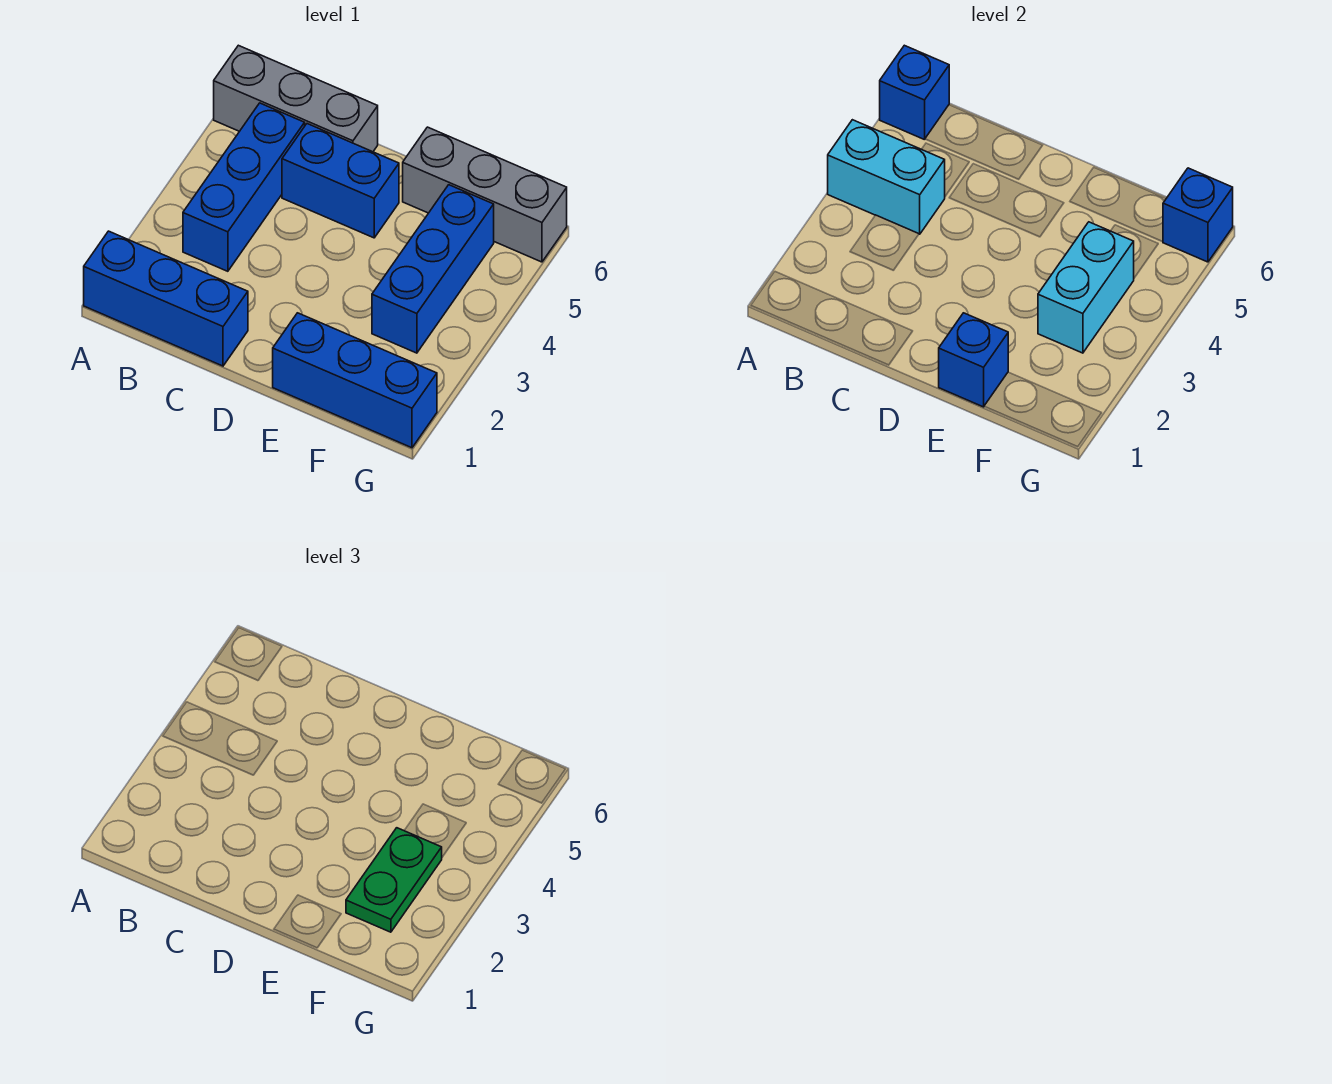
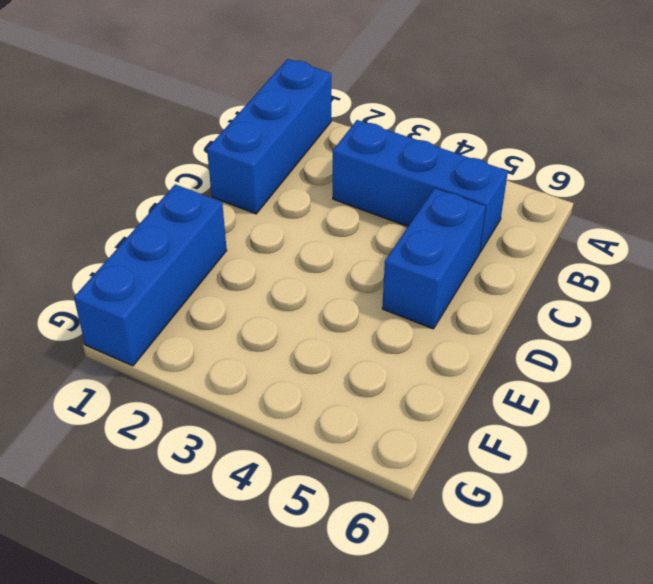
none -> grey brick A6:C6 level 1
none -> grey brick E6:G6 level 1
none -> blue brick F3:F5 level 1

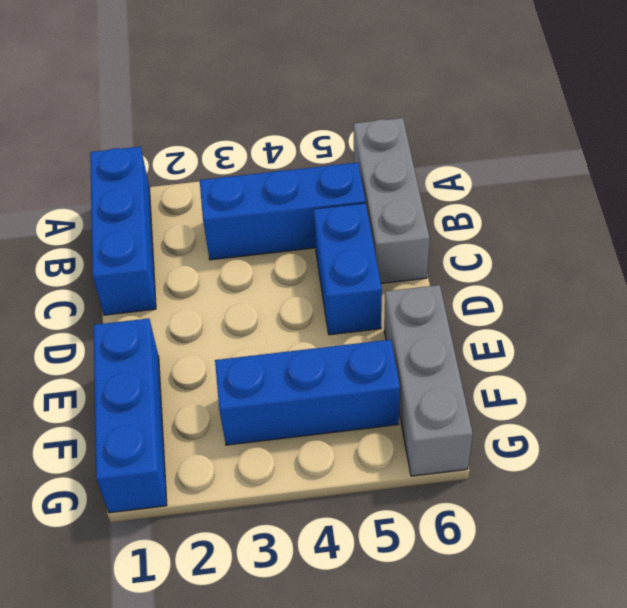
none -> cyan brick A4:B4 level 2
none -> blue brick A6 level 2
none -> blue brick E1 level 2

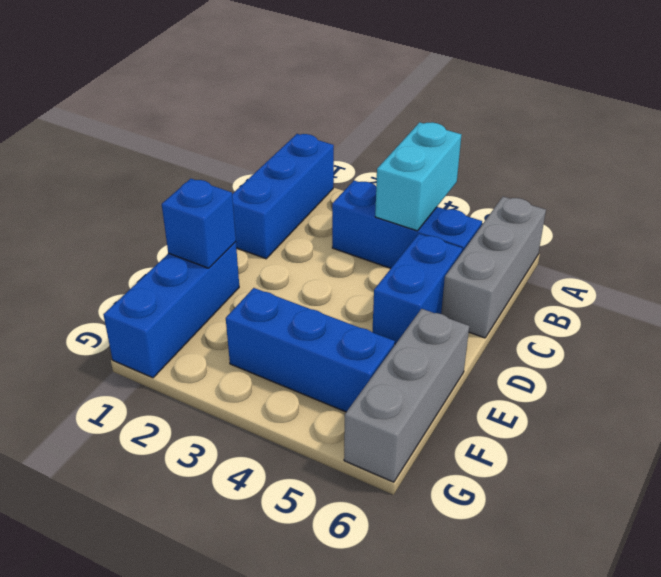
none -> blue brick A6 level 2
none -> cyan brick F3:F4 level 2
none -> blue brick G6 level 2

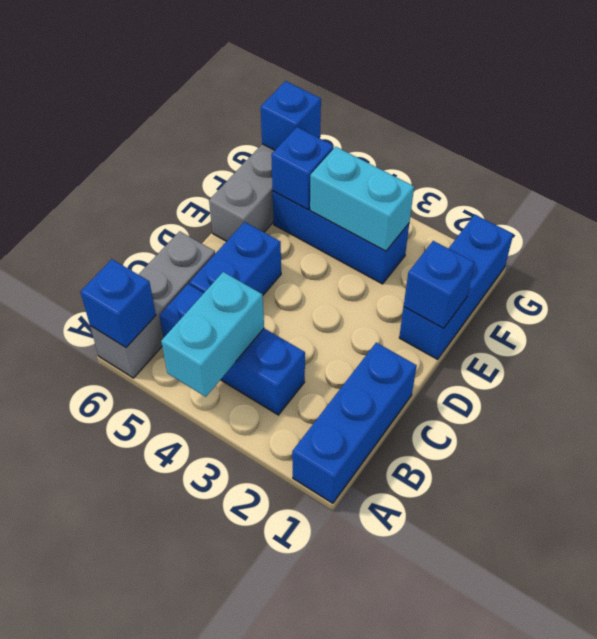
blue brick F5 level 2 -> none
none -> green plate F2:F3 level 3

